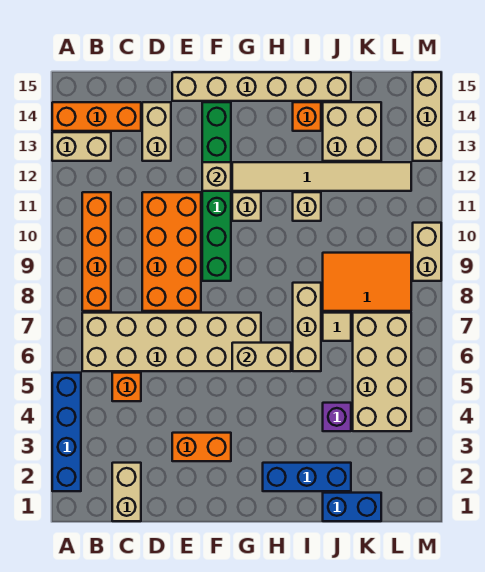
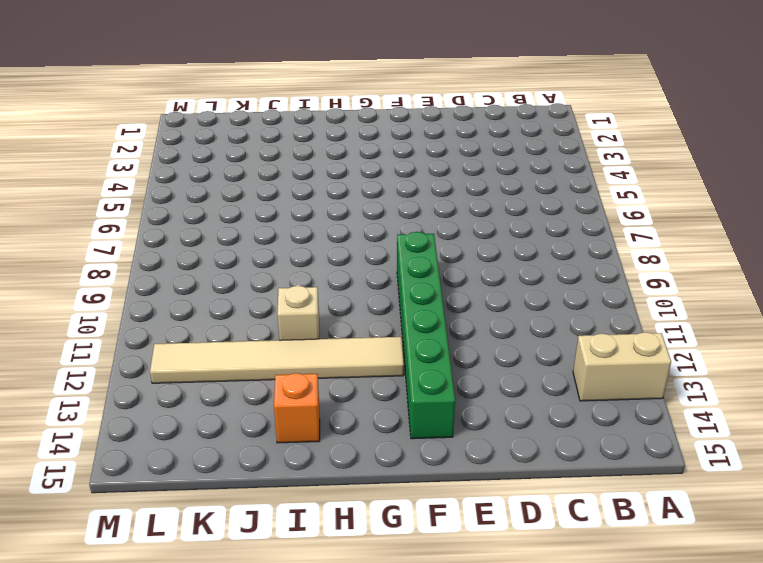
none -> blue brick A2:A5 level 1
none -> orange brick A14:C14 level 1
none -> tan brick B6:G7 level 1

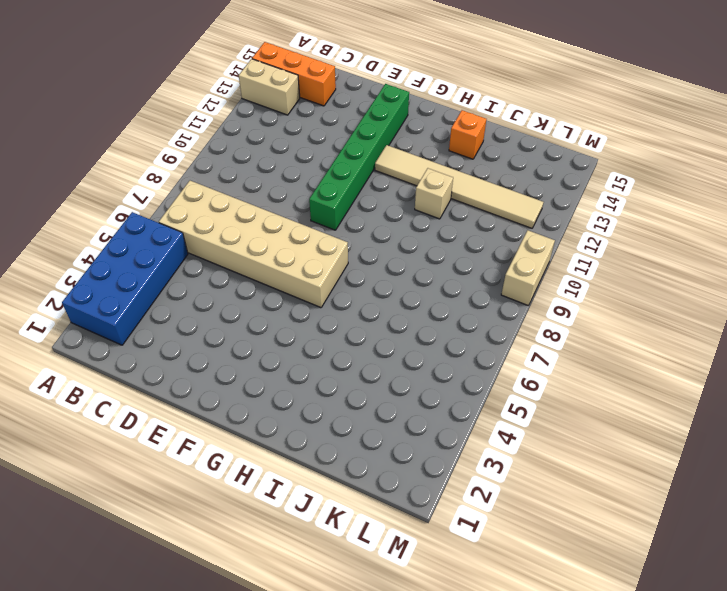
blue brick A2:B5 level 1 -> blue brick A2:A5 level 1
none -> orange brick B8:B11 level 1
none -> tan brick C1:C2 level 1
none -> orange brick C5 level 1

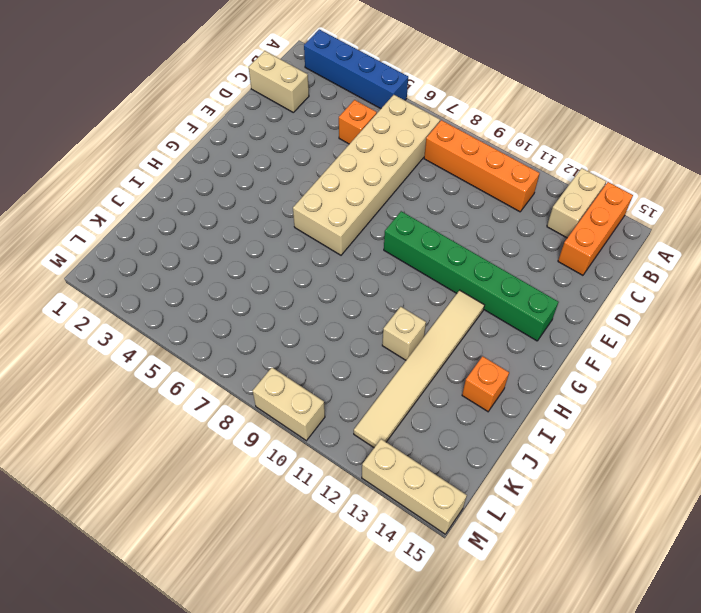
none -> orange brick D8:E11 level 1
none -> tan brick D13:D14 level 1
none -> orange brick E3:F3 level 1

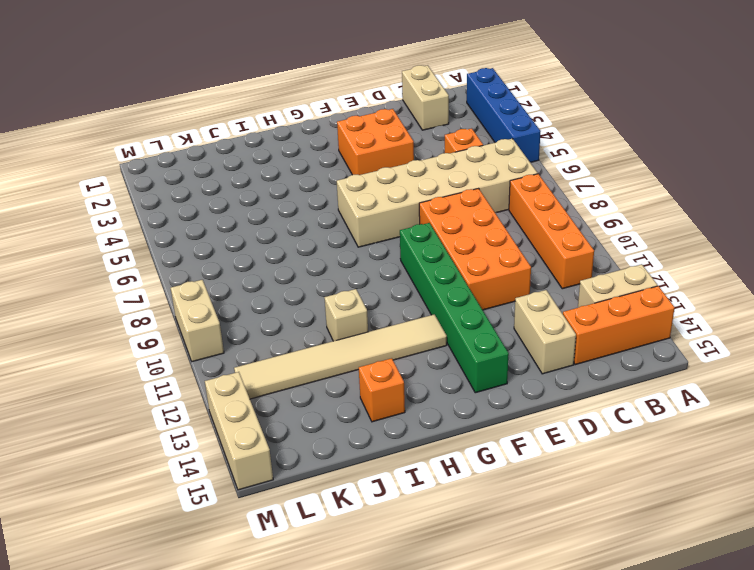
orange brick E3:F4 level 1 -> orange brick E3:F3 level 1
none -> tan brick E15:J15 level 1
none -> tan brick G11 level 1
none -> blue brick H2:J2 level 1

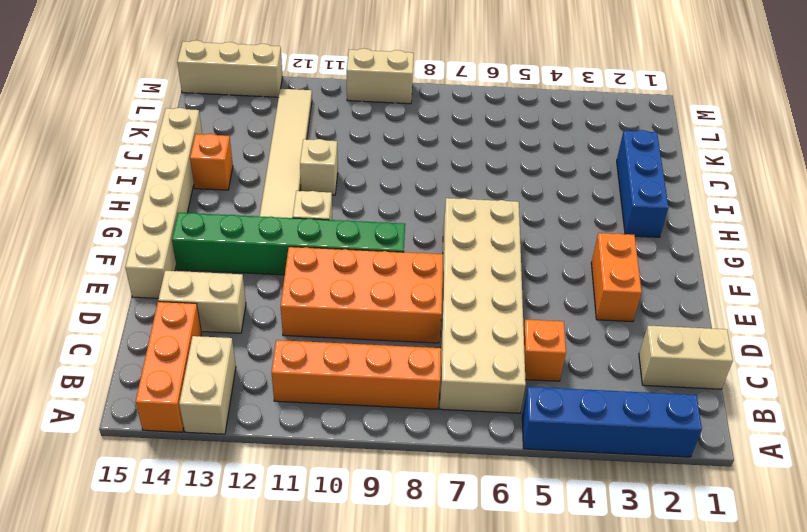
none -> tan brick I6:I8 level 1
none -> blue brick J1:K1 level 1
none -> purple brick J4 level 1

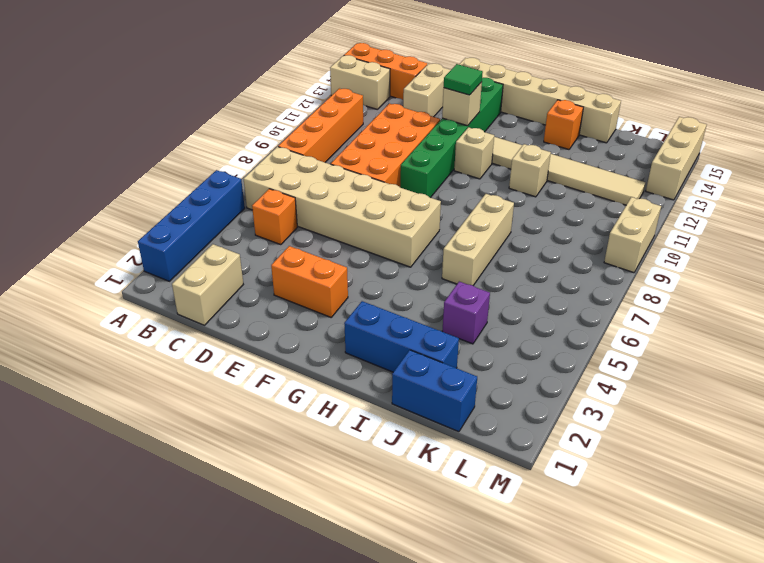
green tile F12 level 3 -> none
none -> tan tile J7 level 1
none -> orange tile J8:L9 level 1
none -> tan brick J13:K14 level 1

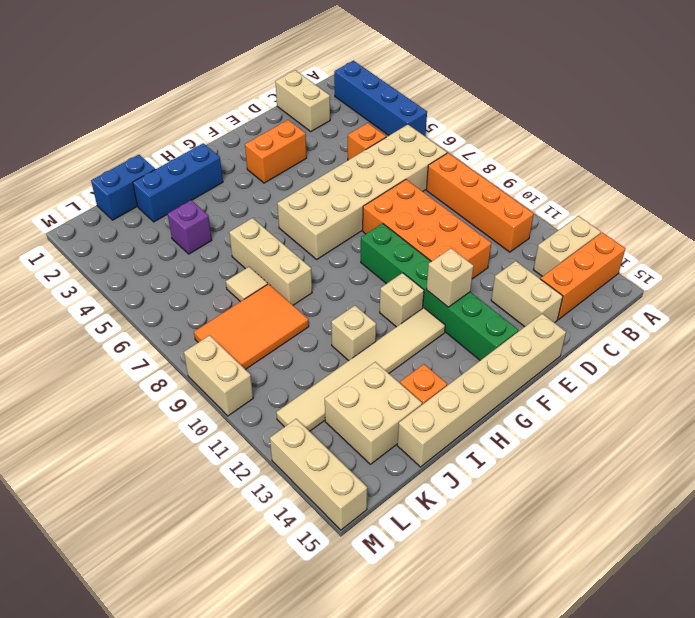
none -> tan brick K4:L7 level 1
none -> tan brick G6:H6 level 2

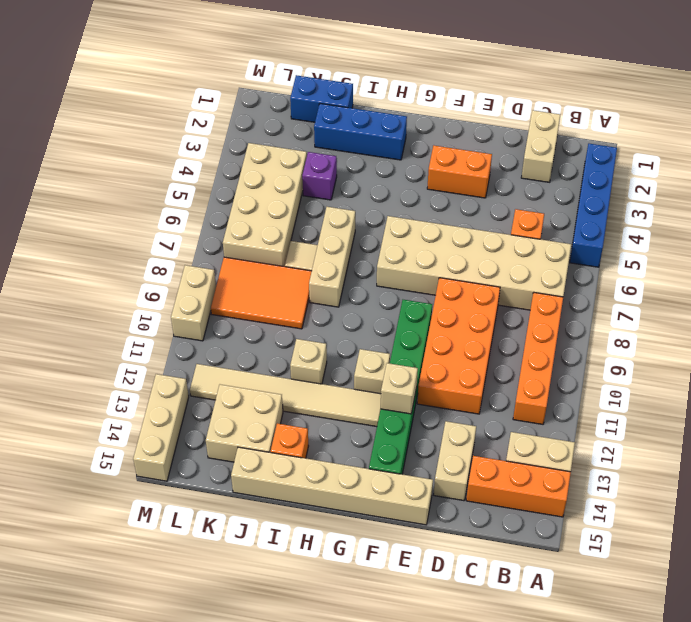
none -> tan brick G6:H6 level 2

